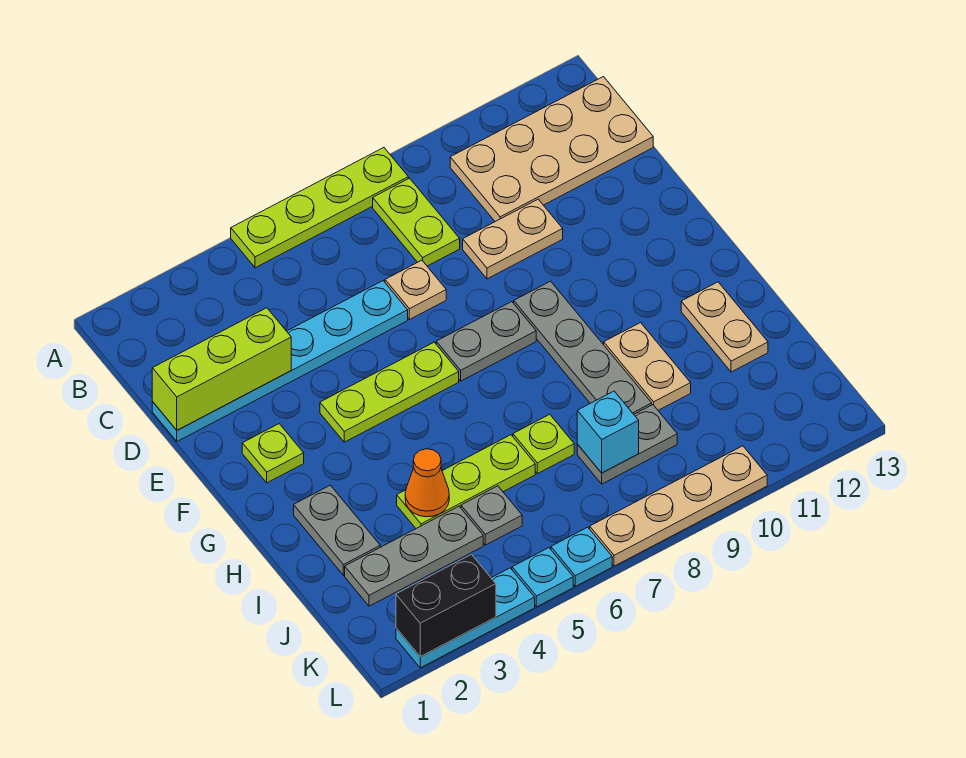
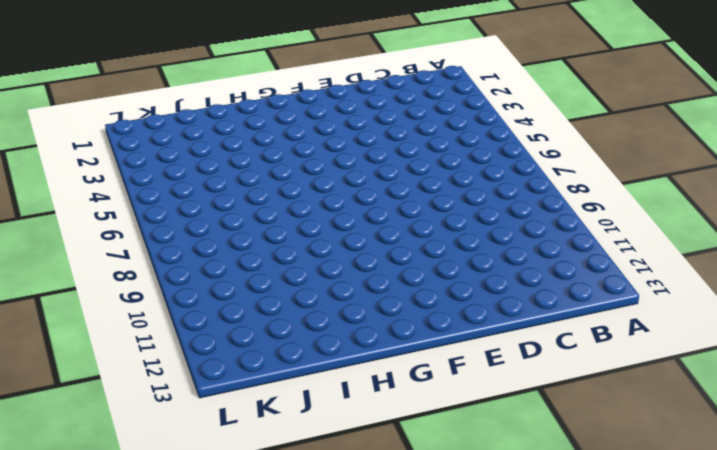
none -> lime plate A5:A8 level 1
none -> lime plate B8:C8 level 1
none -> tan plate B10:C13 level 1

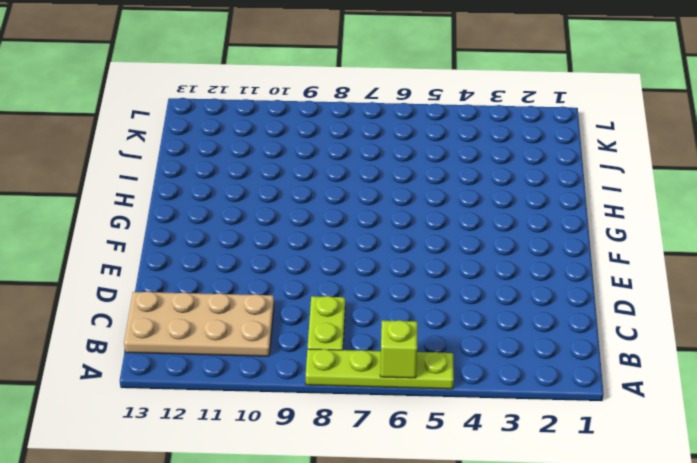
lime brick A6 level 2 -> none
none -> cyan plate D1:D6 level 1
none -> tan plate D7 level 1
none -> tan plate D9:D10 level 1

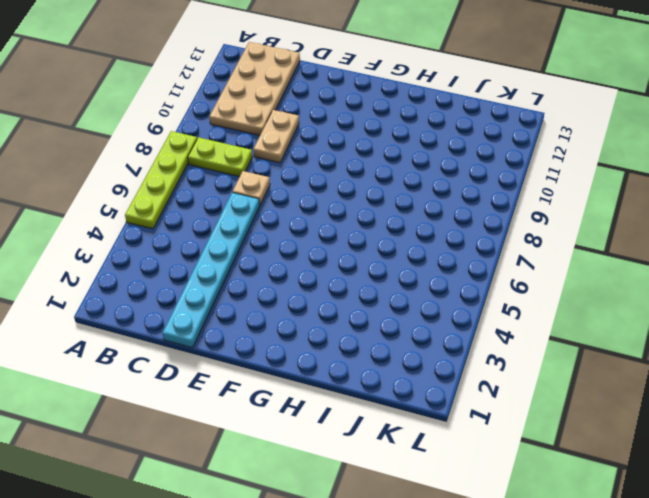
none -> lime plate F2 level 1
none -> lime plate F4:F6 level 1
none -> grey plate F7:F8 level 1

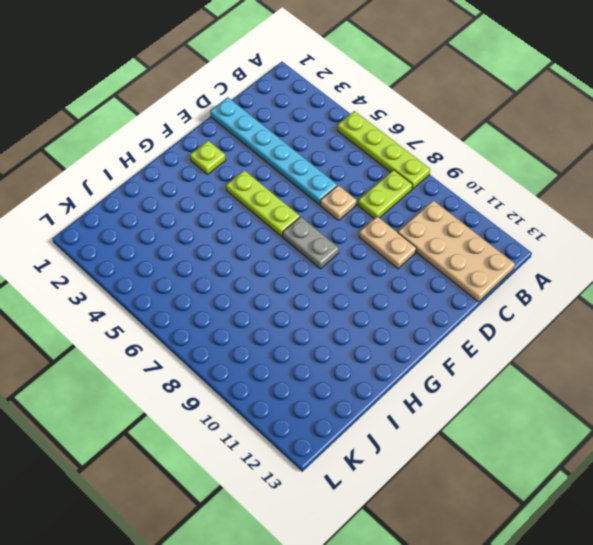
none -> grey plate F9:I9 level 1
none -> grey plate H2:I2 level 1
none -> tan plate H10:I10 level 1

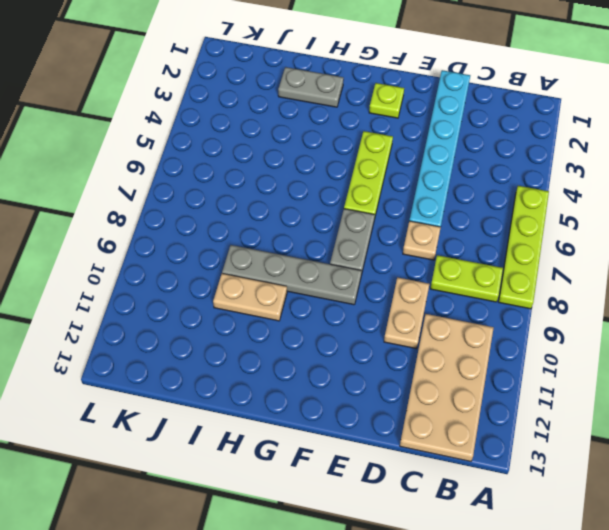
none -> tan plate H12:I12 level 1
none -> lime plate I4:I6 level 1
none -> lime plate I7 level 1

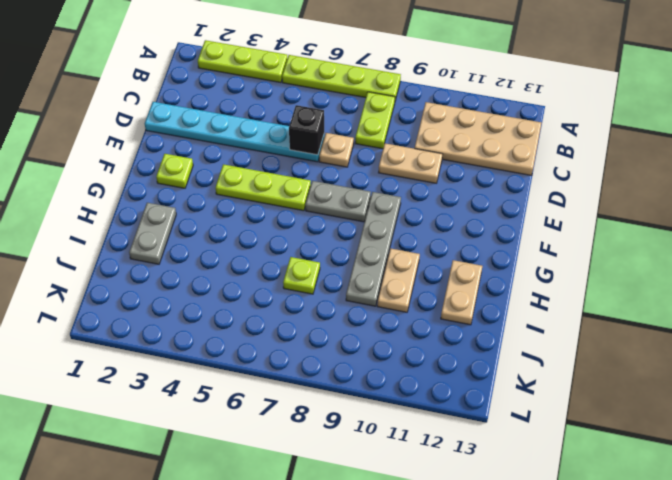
lime plate A2:A4 level 1 -> lime plate I4:I6 level 1
black brick D6 level 2 -> none
none -> grey plate J2:J4 level 1
none -> grey plate J5 level 1
none -> grey plate J8:J9 level 1

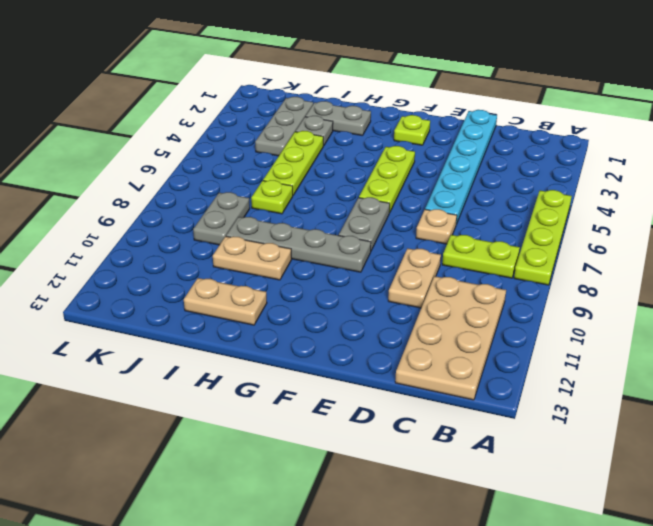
grey plate I3 level 1 -> grey plate J5 level 1
none -> cyan plate L2:L4 level 1
none -> cyan plate L5 level 1
none -> cyan plate L6 level 1

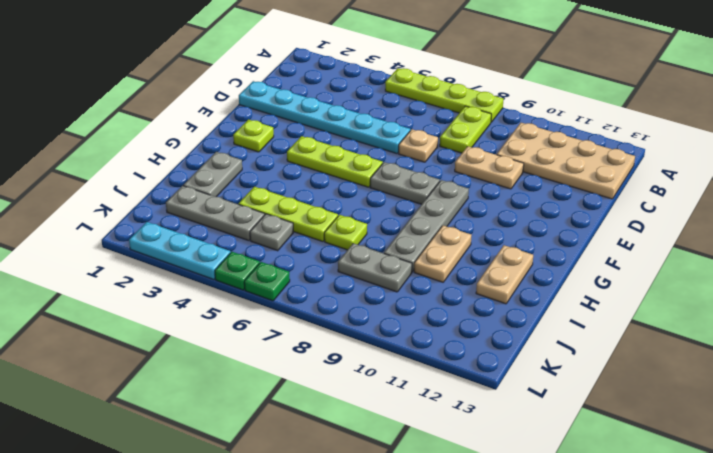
green plate L5 level 1 -> cyan plate L5 level 1
green plate L6 level 1 -> cyan plate L6 level 1
none -> tan plate L7:L10 level 1
none -> lime brick D1:D3 level 2
none -> orange cone I4 level 2

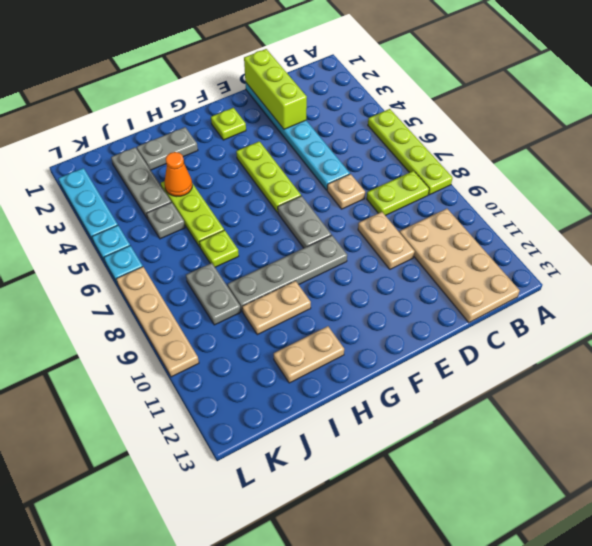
none -> cyan brick J8 level 2
none -> black brick L2:L3 level 2

